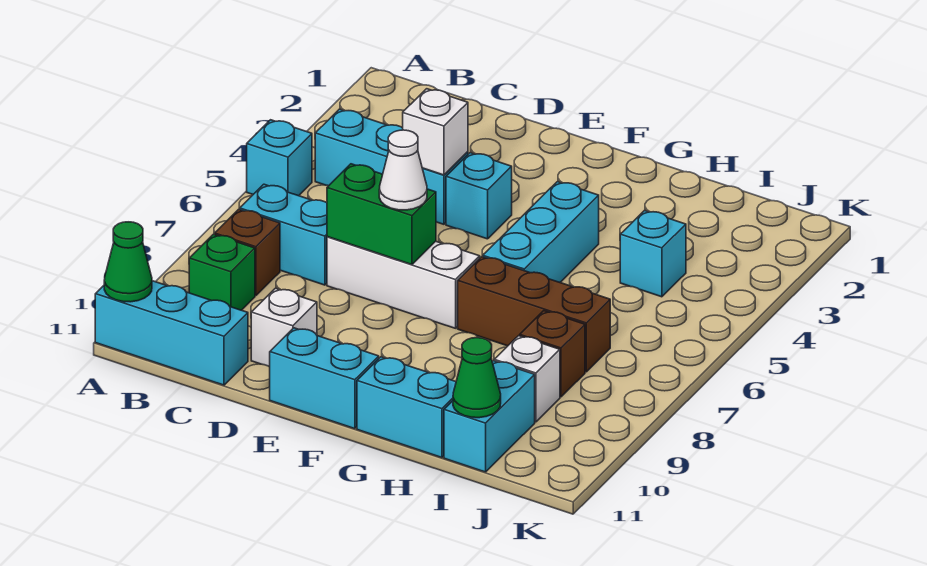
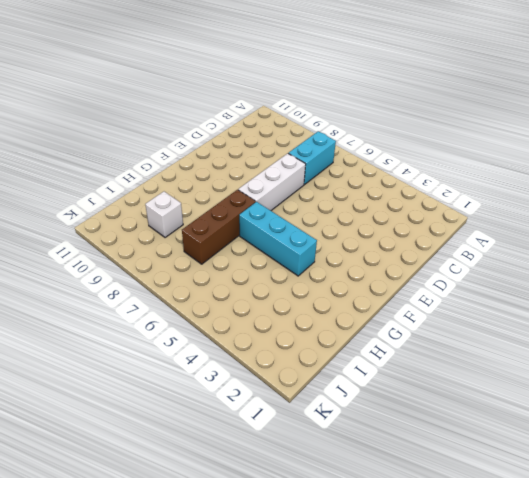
none -> cyan brick A5 level 1
none -> cyan brick A11:C11 level 1
none -> cyan brick B4:D4 level 1

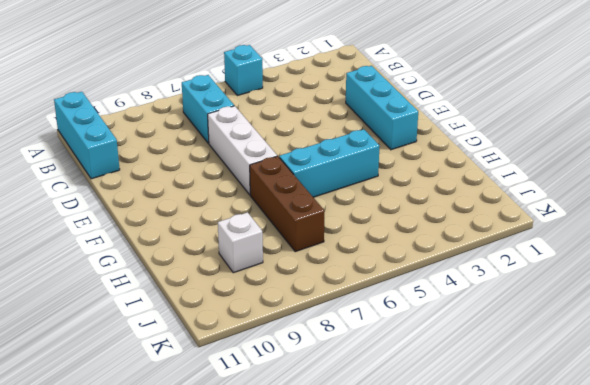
cyan brick D2:F2 level 1 -> cyan brick B4:D4 level 1
none -> brown brick B8 level 1
none -> green brick B9 level 1
none -> white brick D10 level 1

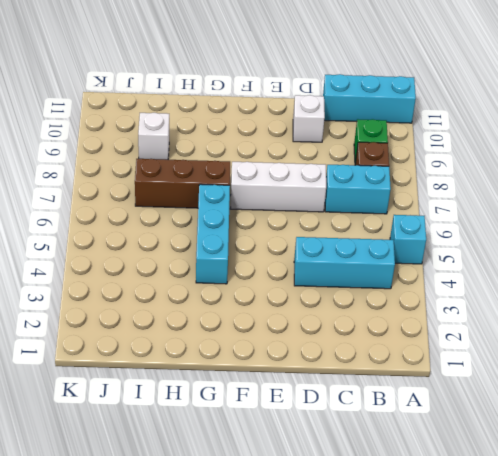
none -> cyan brick E4 level 1
none -> cyan brick E11:F11 level 1
none -> cyan brick G11:H11 level 1

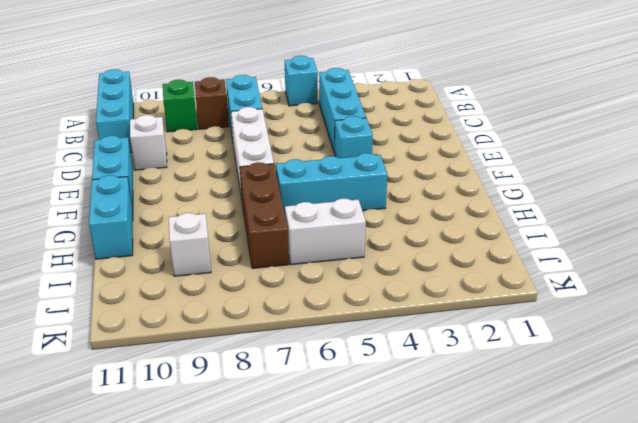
white brick I5:I6 level 1 -> none
none -> cyan brick I4 level 1
none -> brown brick I8 level 1
none -> cyan brick I10:I11 level 1

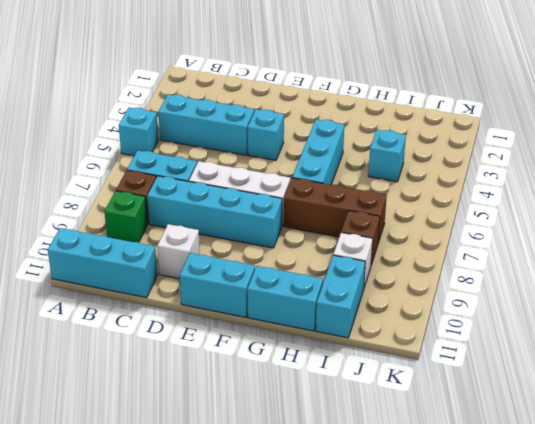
cyan brick C8:F8 level 1 -> none
none -> green cone A11 level 2
none -> white brick D4 level 2
none -> green brick D7:E7 level 2

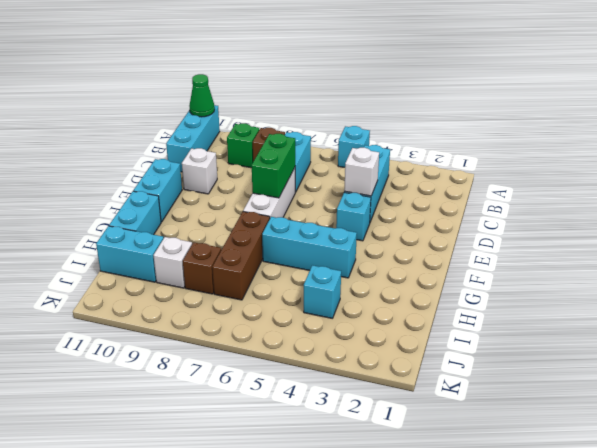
none -> green cone I11 level 2
none -> white cone E7 level 3

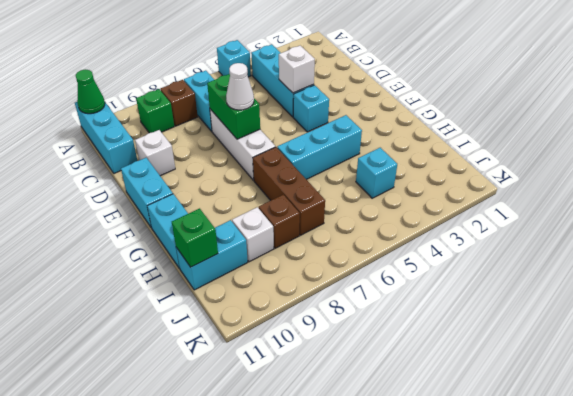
green brick I11 level 2 -> green cone I11 level 2

